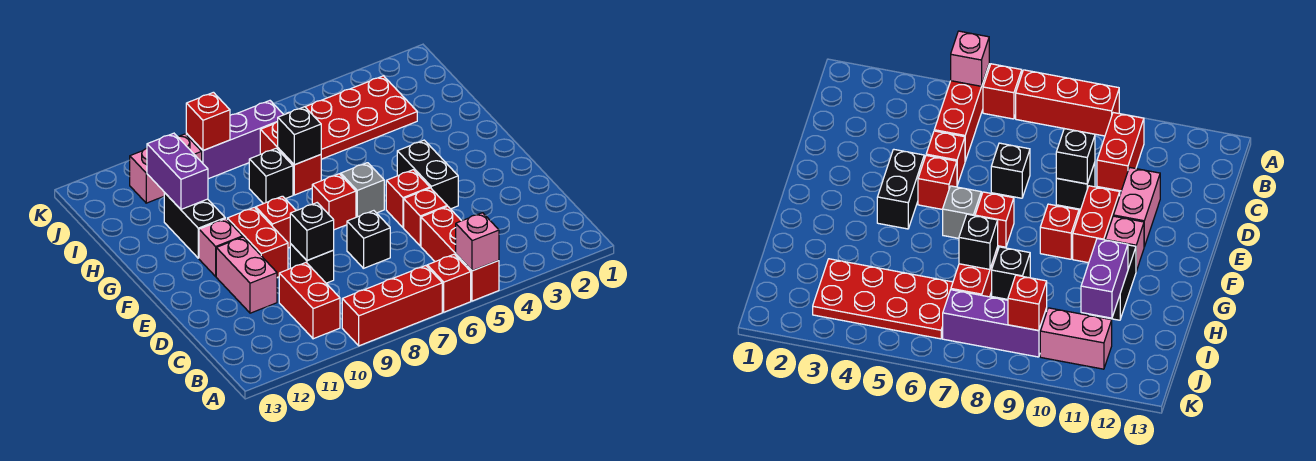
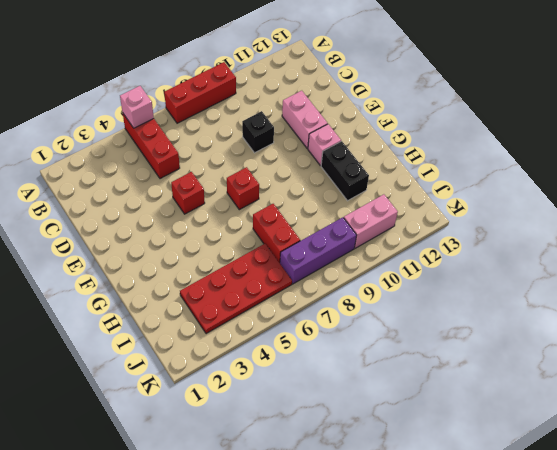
none -> red brick A6 level 1
none -> red brick B10:C10 level 1
none -> red brick D5 level 1

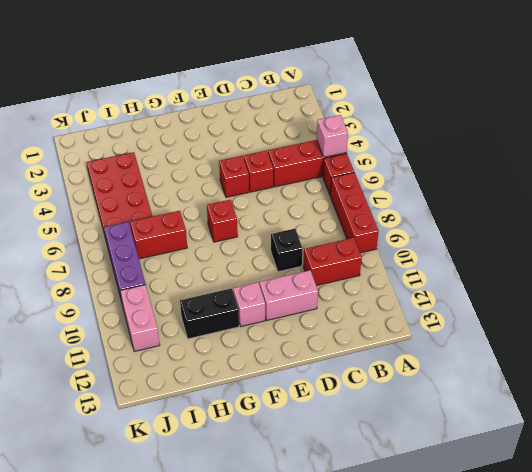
none -> black brick D7 level 1
none -> black brick E4:F4 level 1
none -> red brick E10:F10 level 1

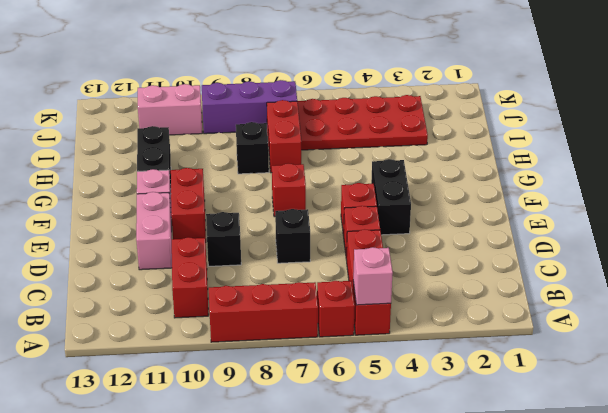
none -> grey brick F6 level 1
none -> red brick F9 level 1
none -> black brick D9 level 2

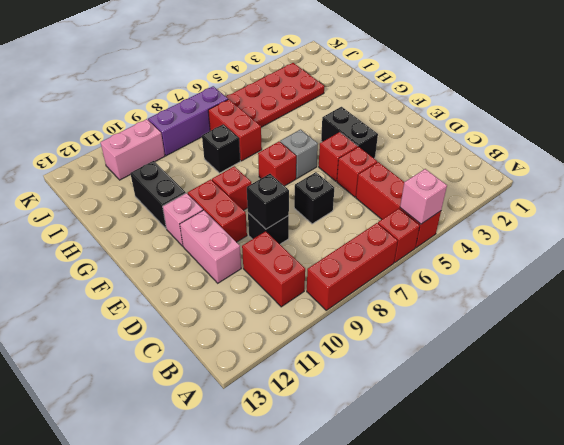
none -> black brick H7 level 2
none -> purple brick H11:I11 level 2
none -> red brick J9 level 2

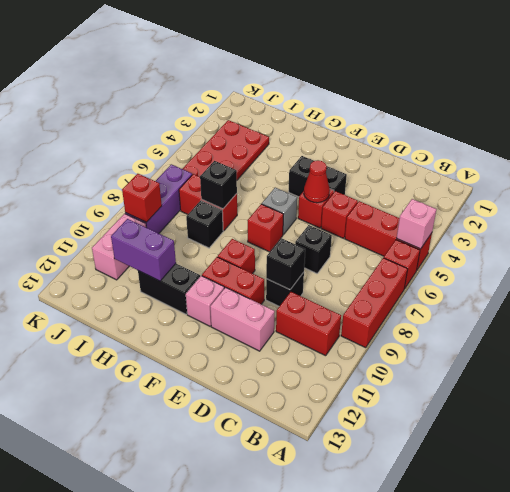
red cone E5 level 2 -> none

